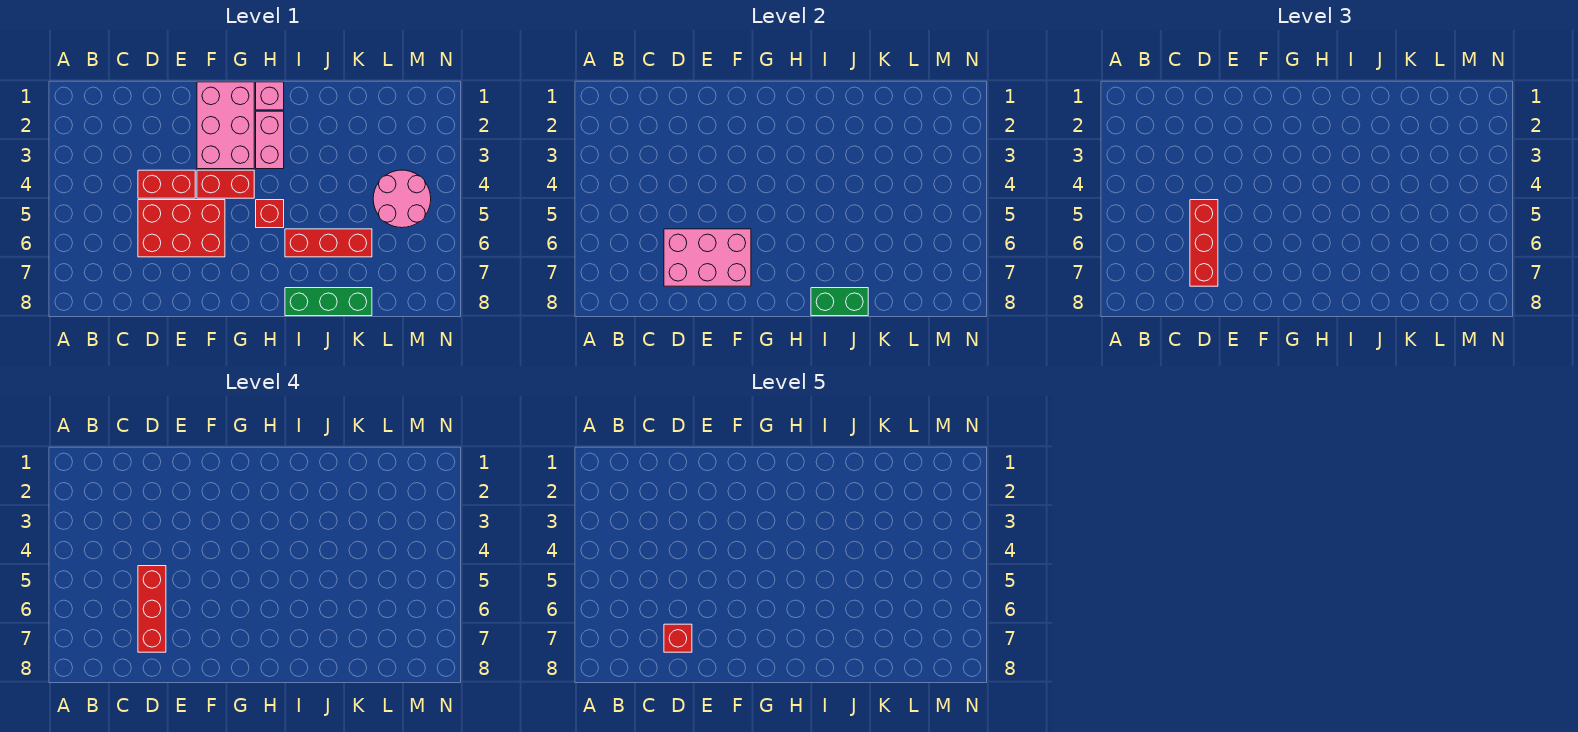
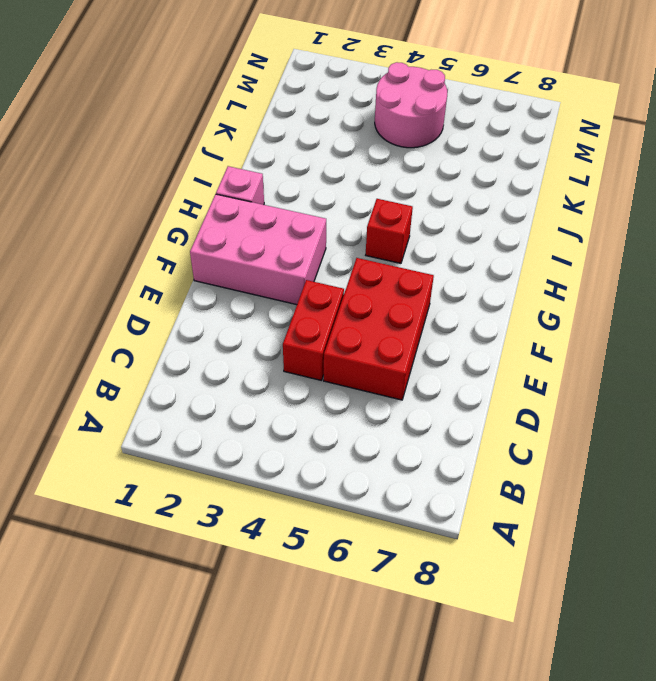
none -> red brick F4:G4 level 1
none -> pink brick H2:H3 level 1
none -> red brick I6:K6 level 1

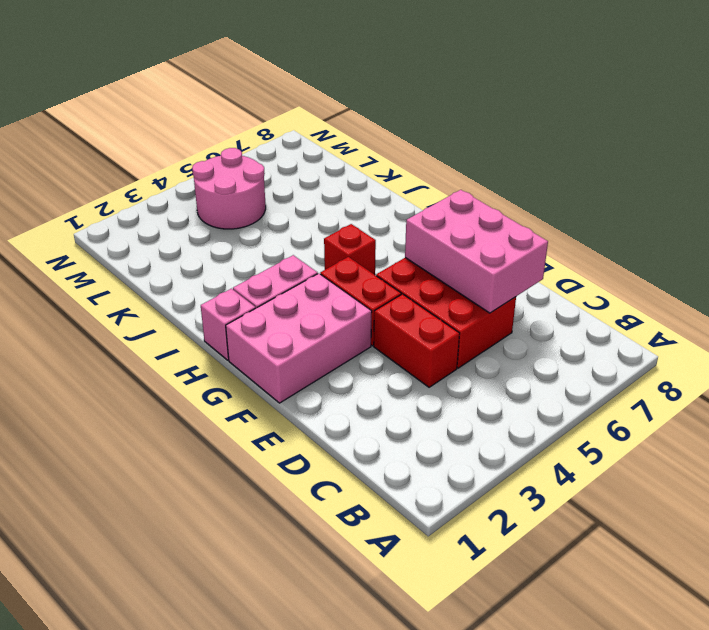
none -> red brick I6:K6 level 1
none -> green brick I8:K8 level 1
none -> green brick I8:J8 level 2

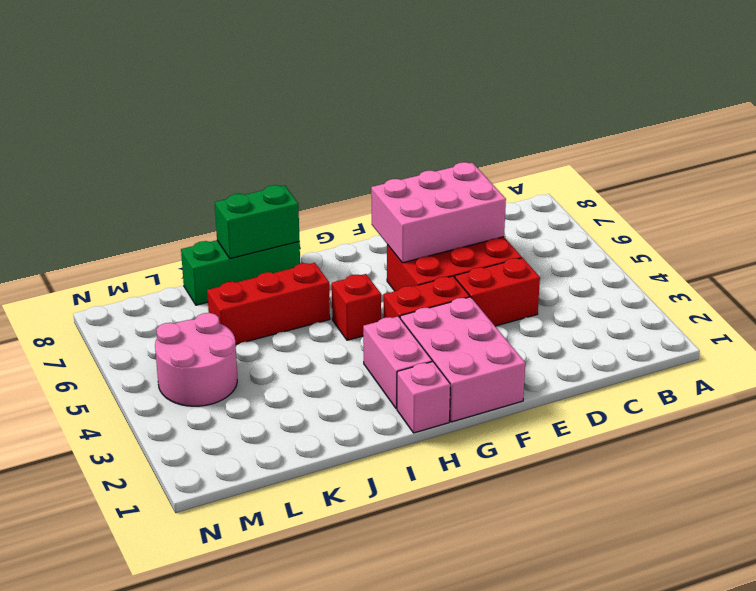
none -> red brick D5:D7 level 3
none -> red brick D5:D7 level 4
none -> red brick D7 level 5

